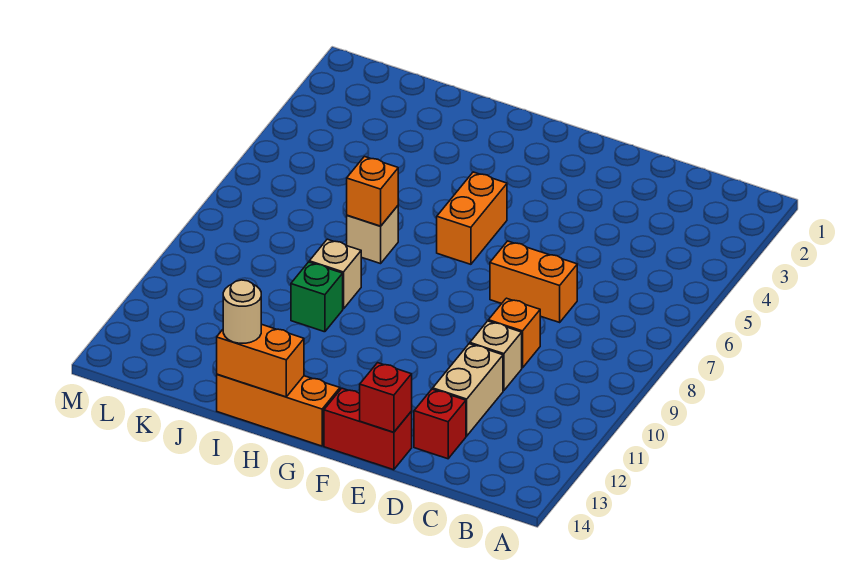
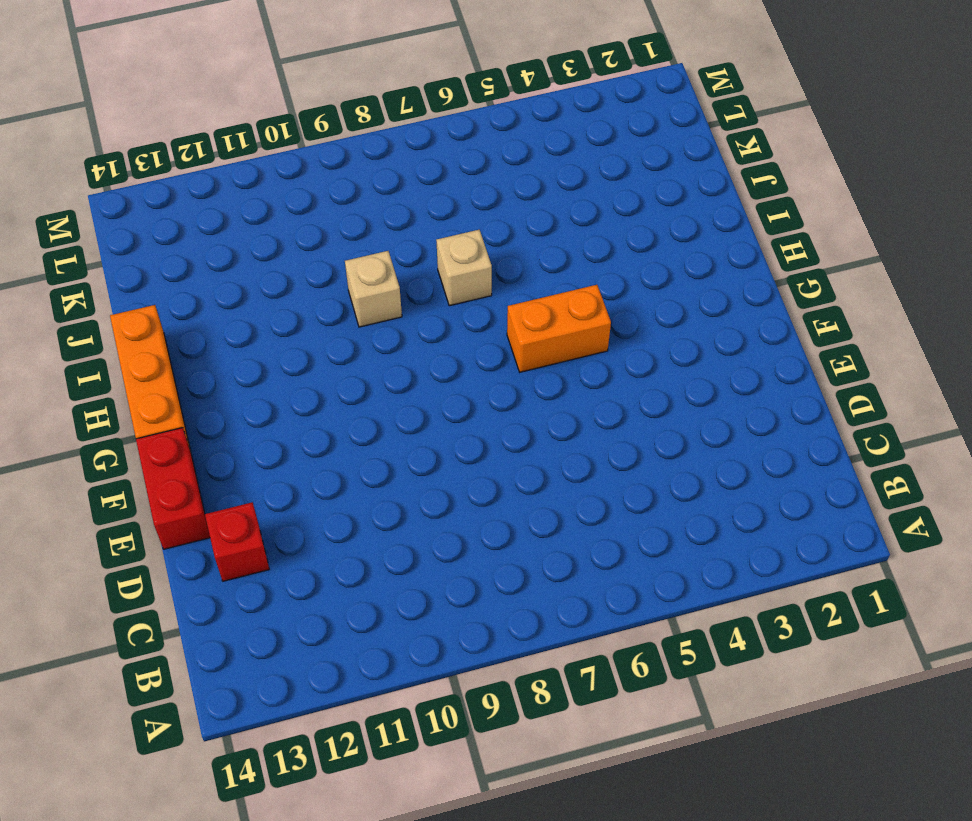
none -> orange brick D7:E7 level 1
none -> orange brick D9 level 1
none -> tan brick D10 level 1

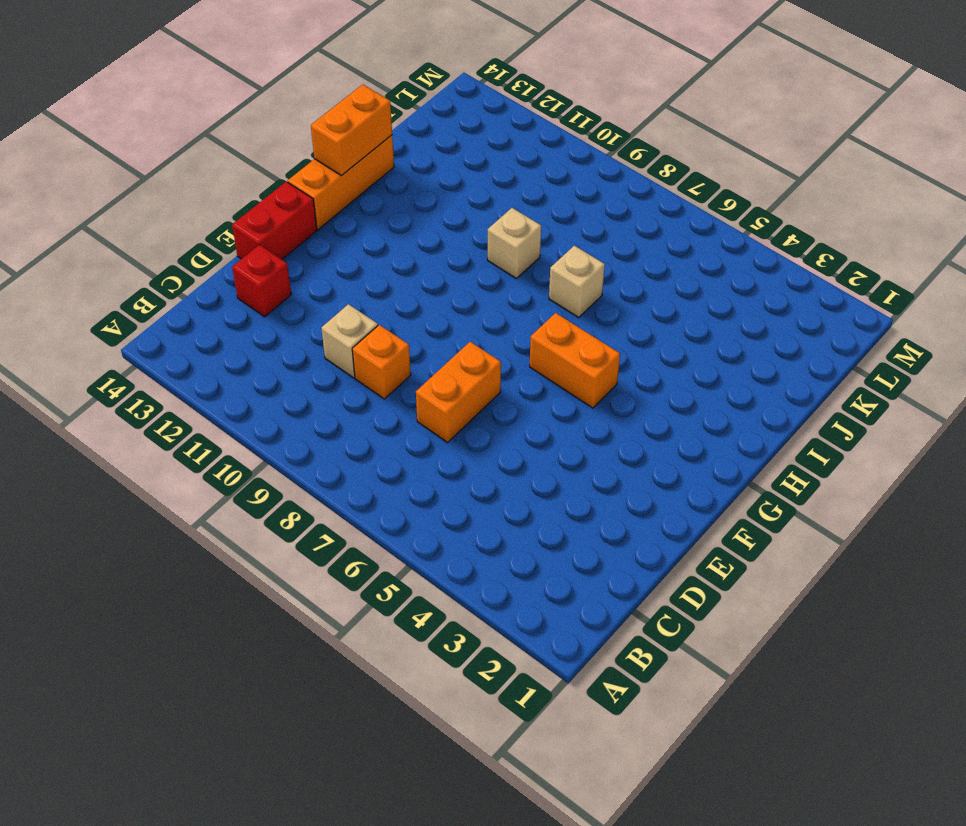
none -> tan brick D11:D12 level 1
none -> green brick I10 level 1
none -> red brick E14 level 2

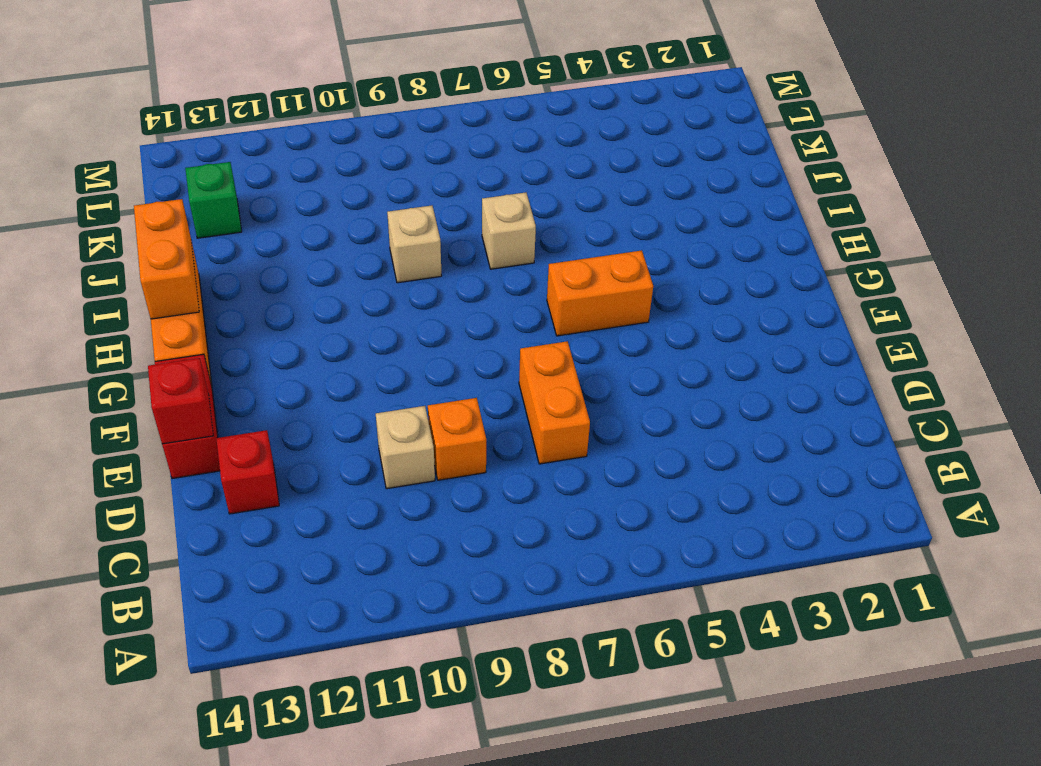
green brick K13 level 1 -> green brick I10 level 1
none -> tan brick D11:D12 level 1
none -> orange brick I7 level 2
none -> tan round brick I14 level 3

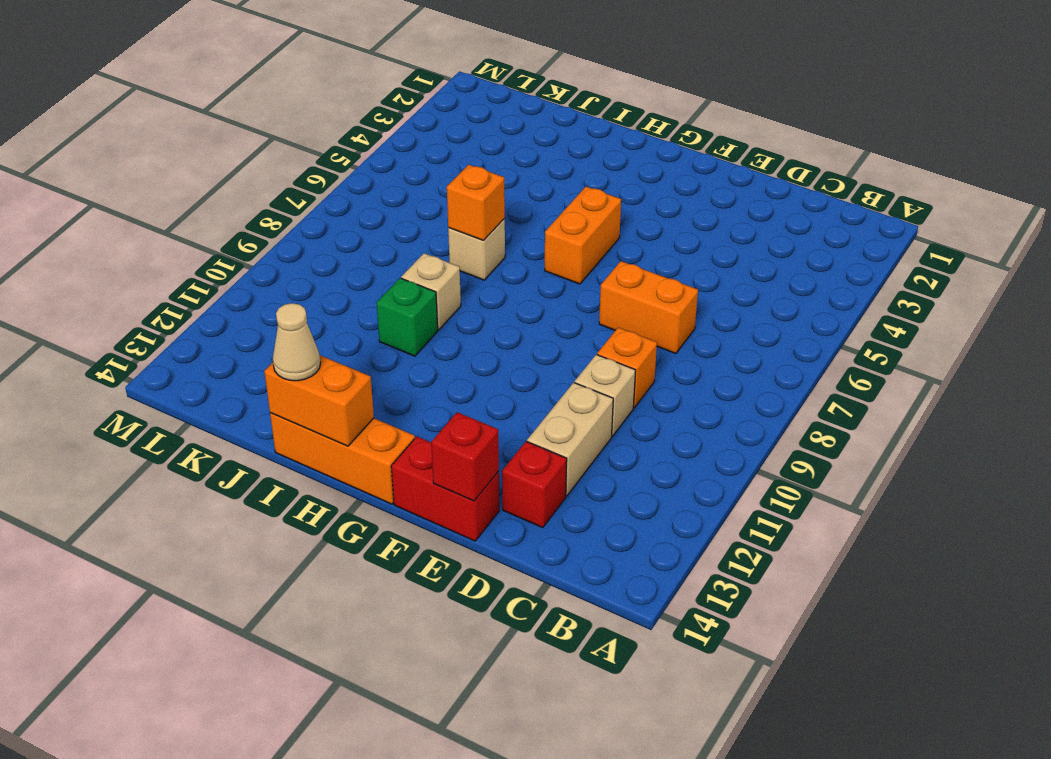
tan cone I14 level 3 -> tan round brick I14 level 3

